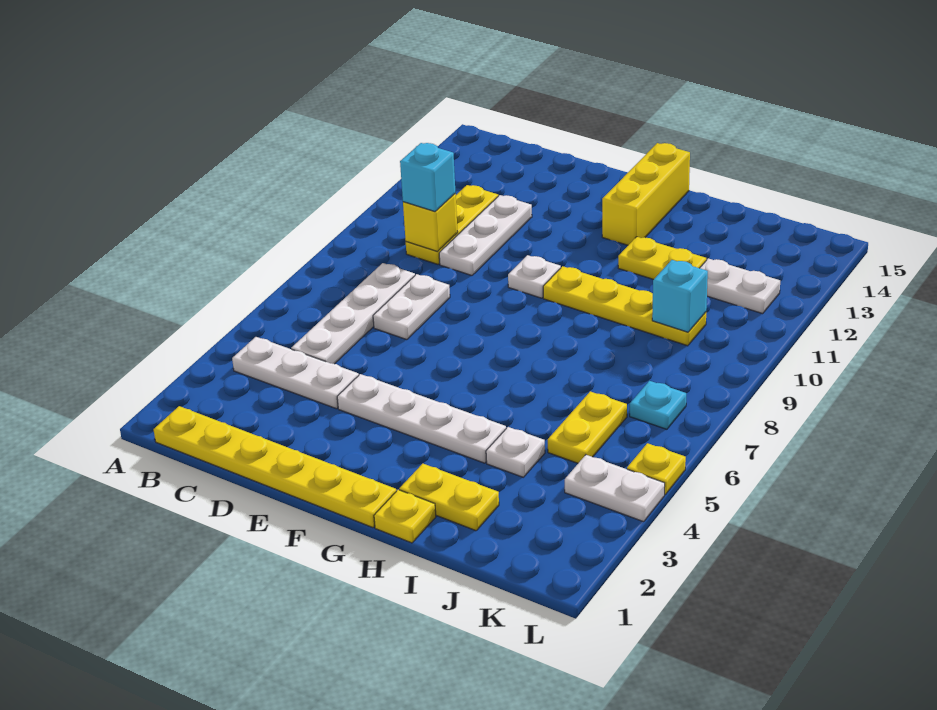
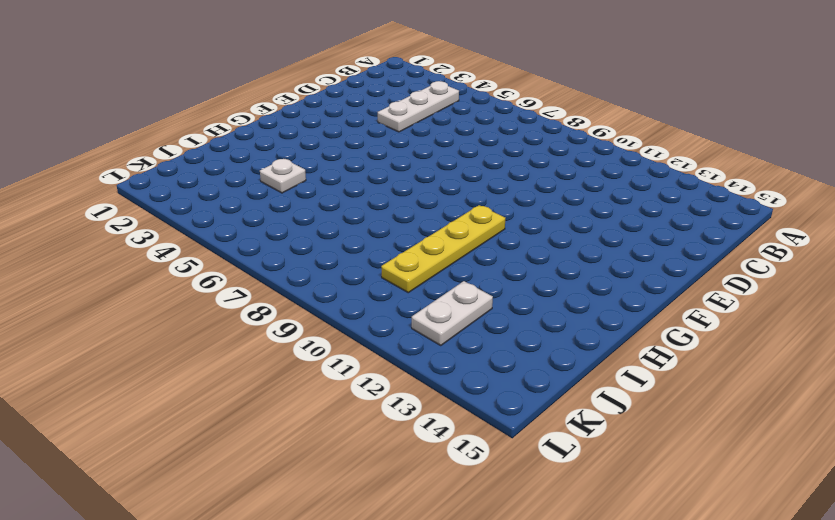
none -> yellow plate B1:G1 level 1
none -> white plate C5:C8 level 1
none -> yellow plate C10:C12 level 1

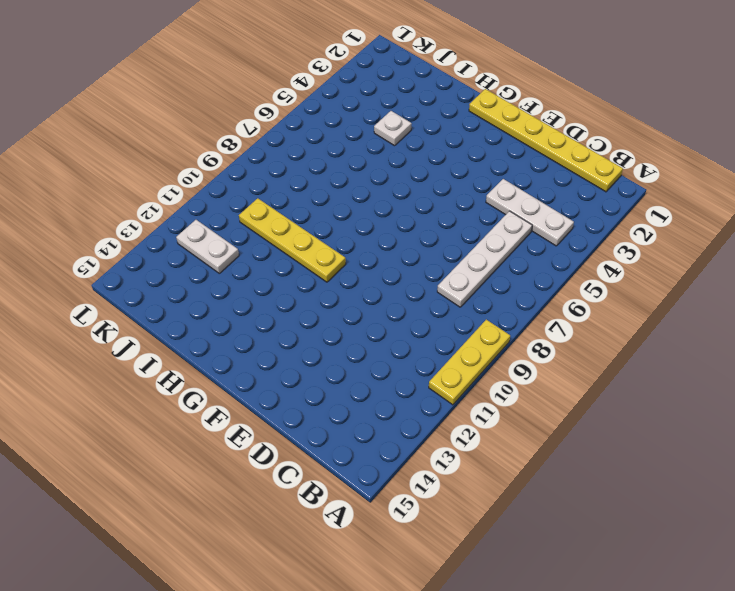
yellow plate A9:A11 level 1 -> yellow plate C10:C12 level 1
none -> white plate D7:D8 level 1
none -> white plate D10:D12 level 1
none -> white plate E4:H4 level 1

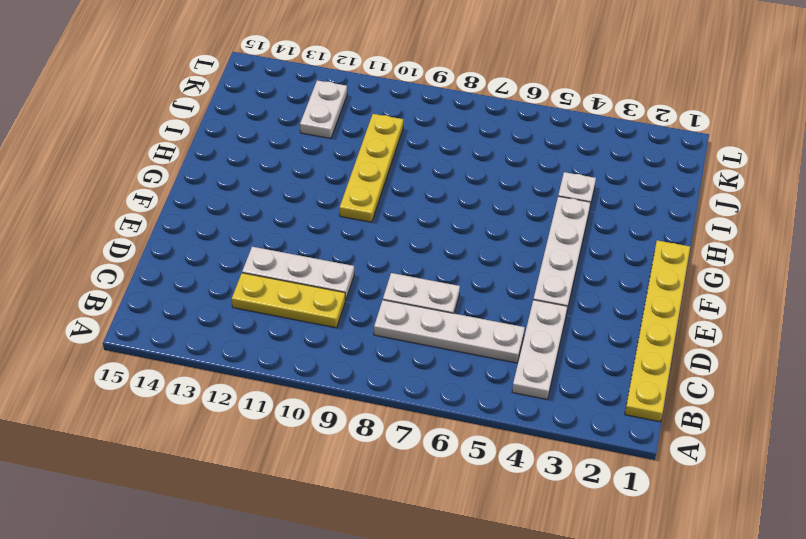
none -> white plate F10 level 1
none -> yellow brick G13:G15 level 1
none -> yellow plate H1 level 1

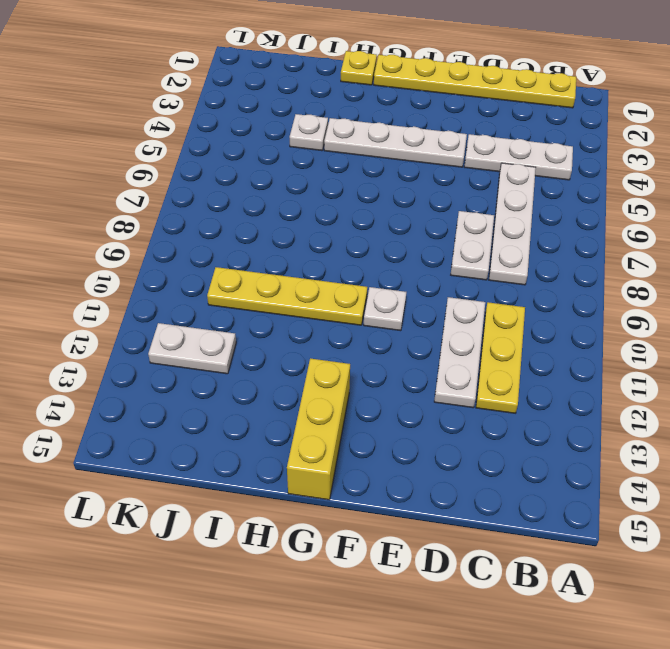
none -> yellow plate H2:I2 level 1
none -> yellow plate H12:I12 level 1
none -> yellow plate J5:J6 level 1

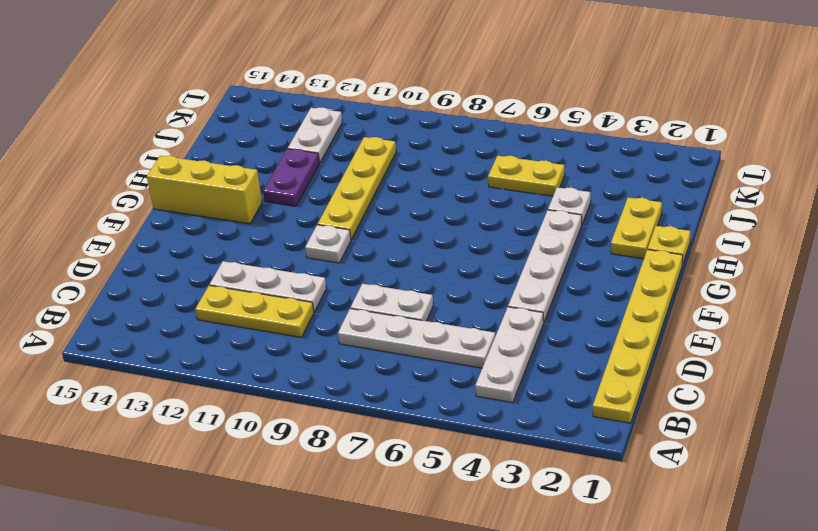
purple plate H12:I12 level 1 -> yellow plate H12:I12 level 1
none -> white plate K4:L4 level 1
none -> cyan plate K7 level 1
none -> yellow plate L5 level 1

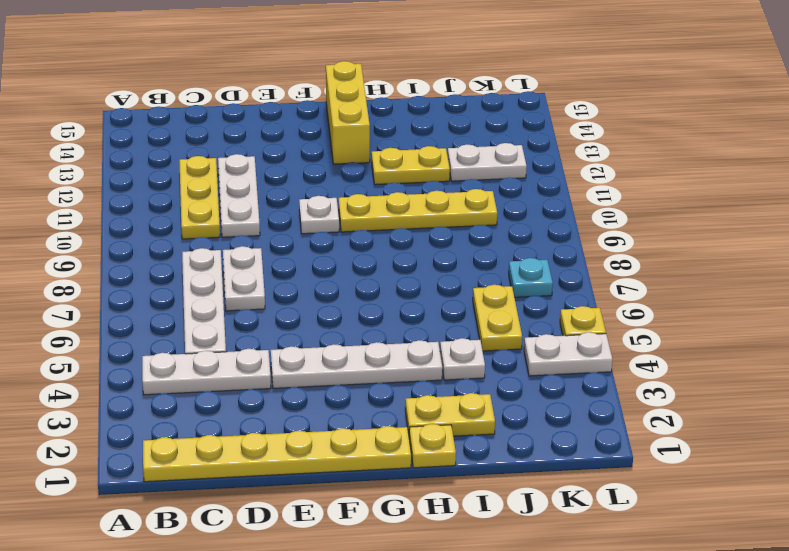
none -> yellow brick C10 level 2
none -> cyan brick J10 level 2
none -> cyan brick C10 level 3

